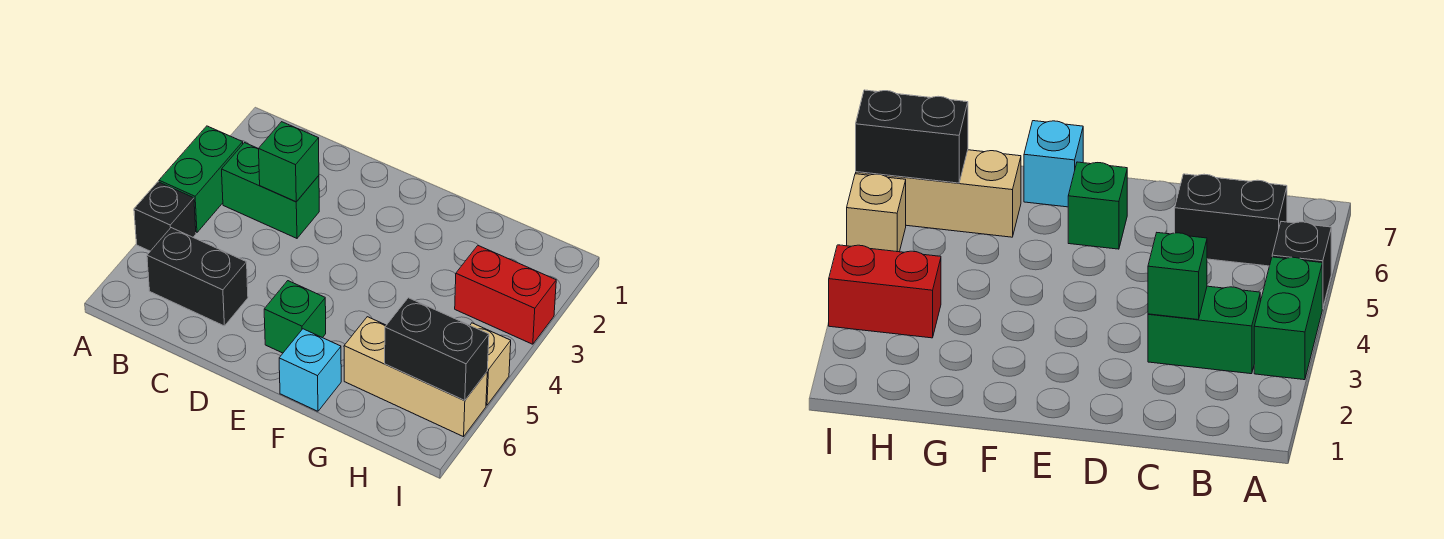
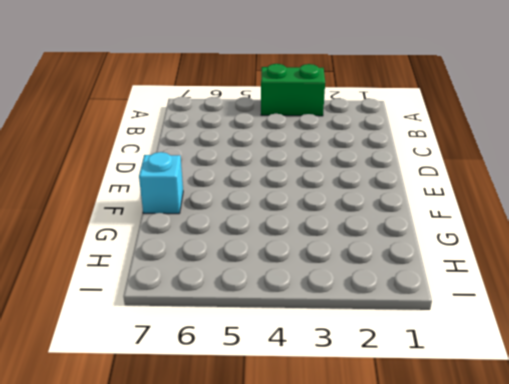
none -> black brick A5 level 1
none -> green brick B3:C3 level 1

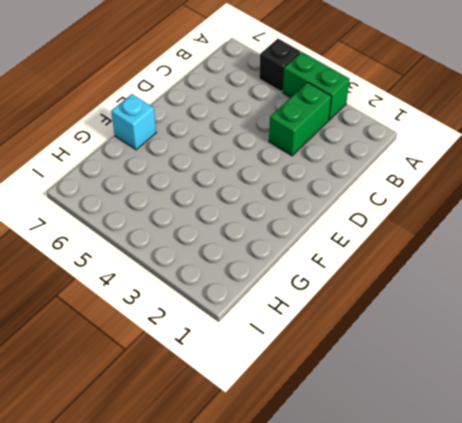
none -> black brick B6:C6 level 1
none -> green brick E6 level 1

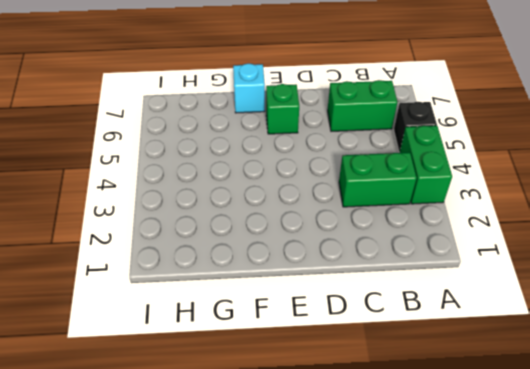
green brick B6:C6 level 1 -> black brick B6:C6 level 1
none -> tan brick G6:I6 level 1
none -> red brick H3:I3 level 1

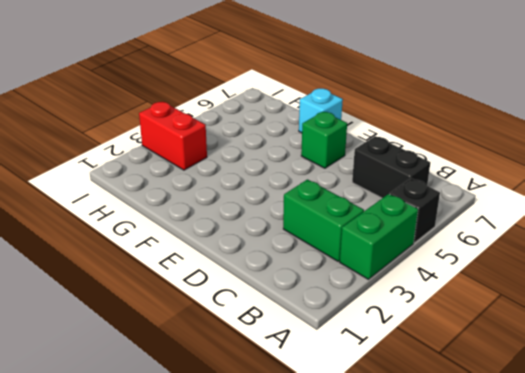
none -> tan brick G6:I6 level 1
none -> tan brick I5 level 1

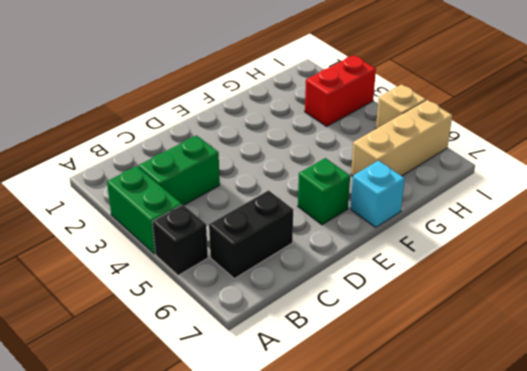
none -> green brick C3 level 2
none -> black brick H6:I6 level 2

